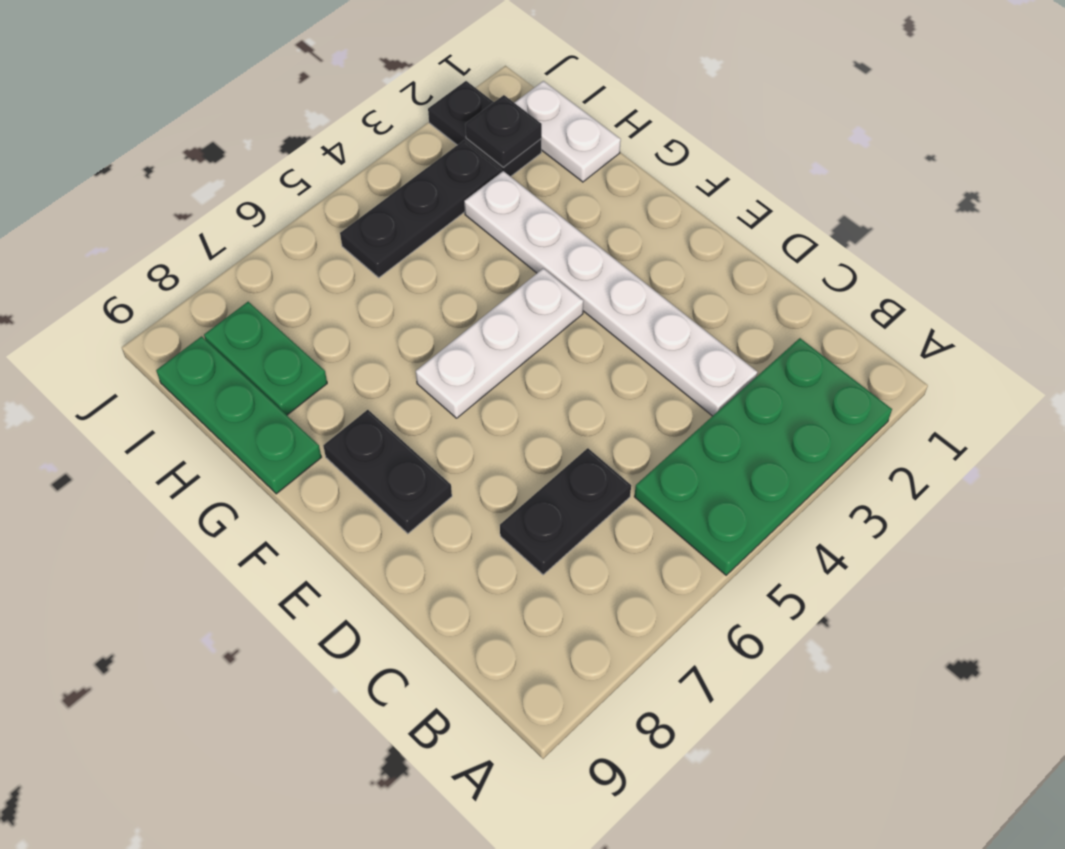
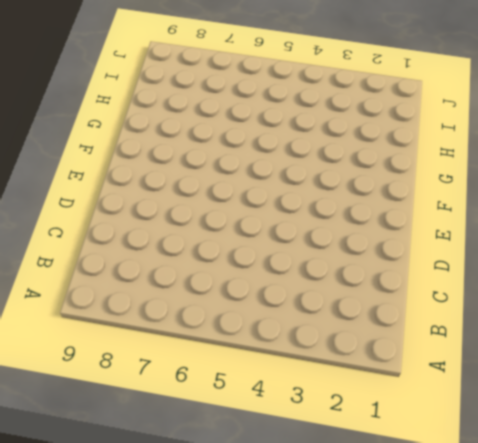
none -> green plate A2:B5 level 1
none -> white plate C3:H3 level 1

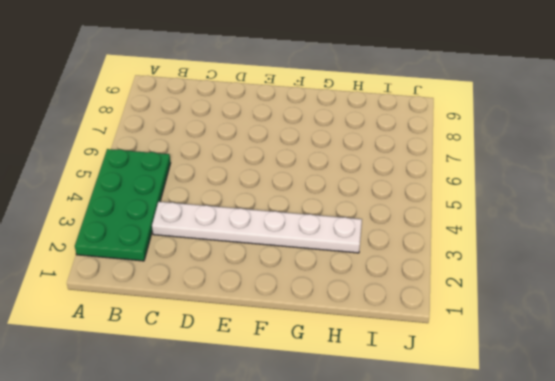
none -> black plate C6:C7 level 1
none -> black plate E8:F8 level 1

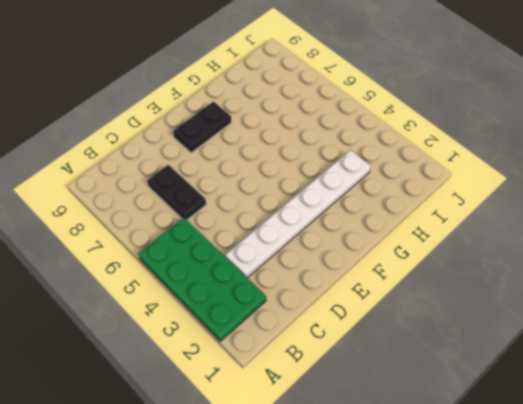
none -> white plate F4:F6 level 1
none -> green plate G9:I9 level 1

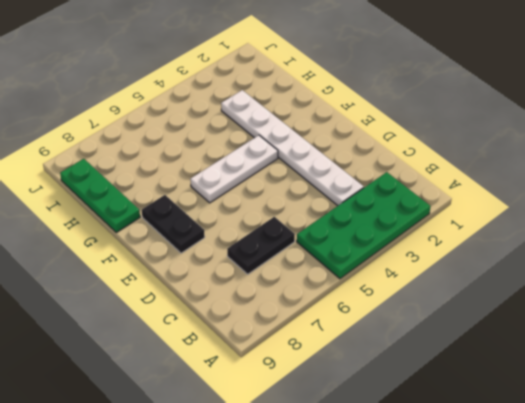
none -> white plate H1:I1 level 1
none -> green plate H8:I8 level 1

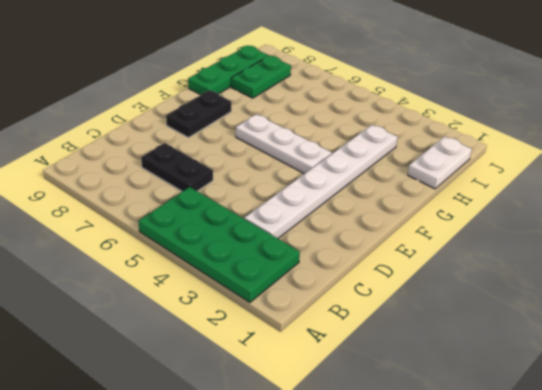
none -> black plate I2:J2 level 1
none -> black plate I3:I5 level 1

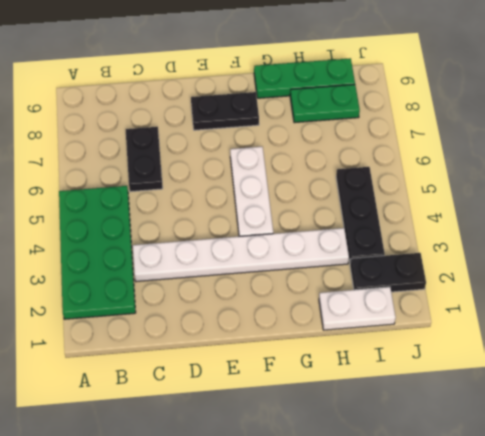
none -> black plate I2 level 2

